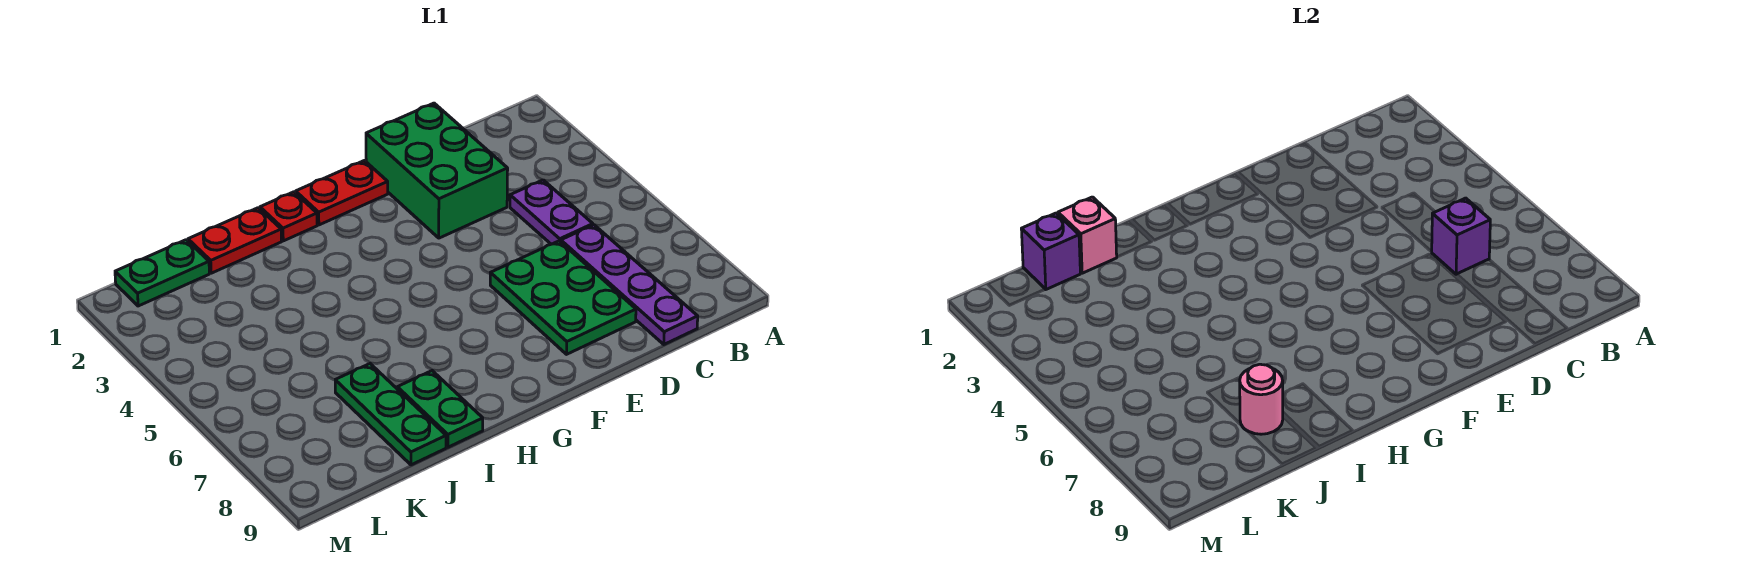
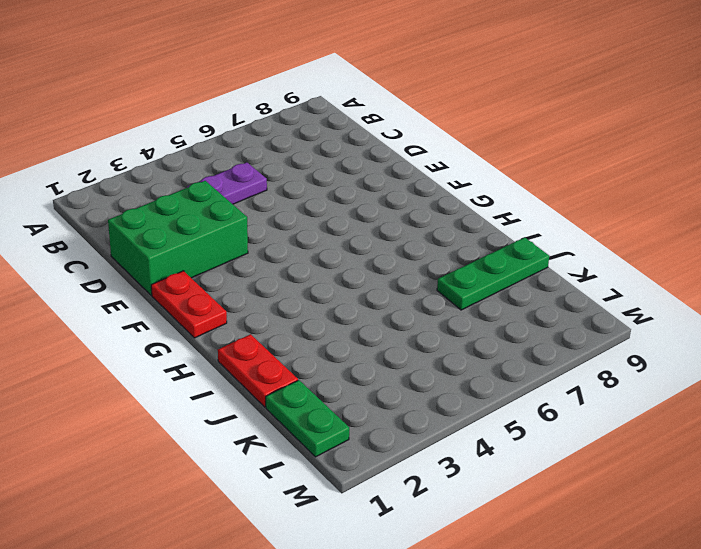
none -> purple plate C6:C9 level 1
none -> green plate D6:E8 level 1
none -> red plate H1 level 1

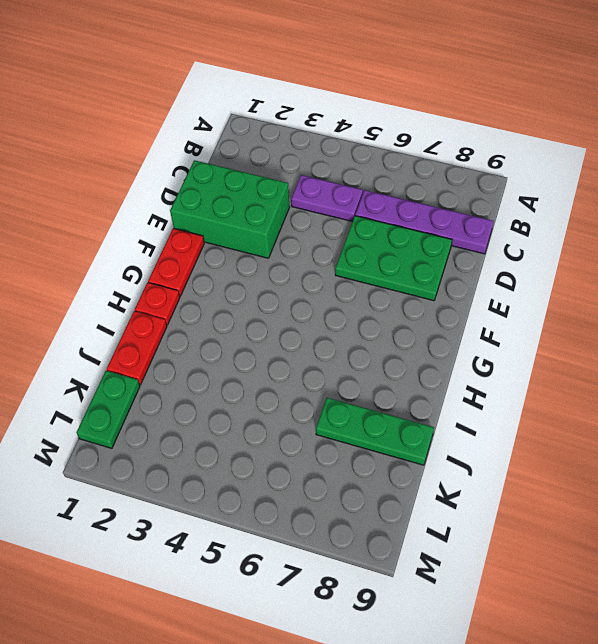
none -> green plate I8:I9 level 1
none -> purple brick C6 level 2
none -> pink brick J1 level 2

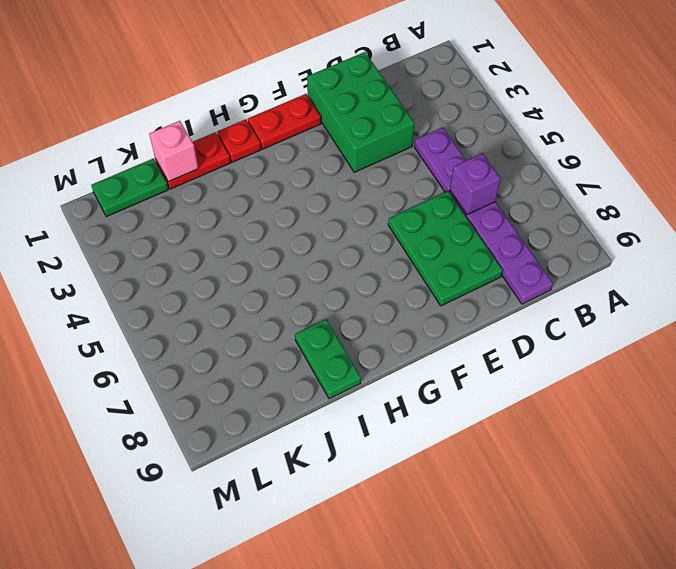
none -> green plate J7:J9 level 1
none -> pink round brick J8 level 2
none -> purple brick K1 level 2

